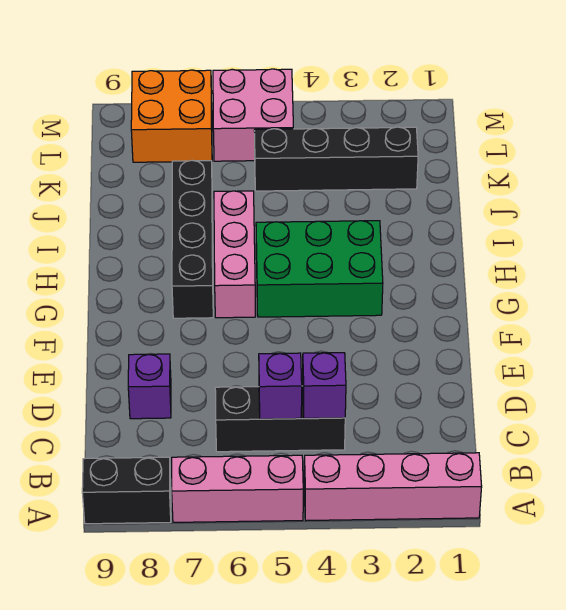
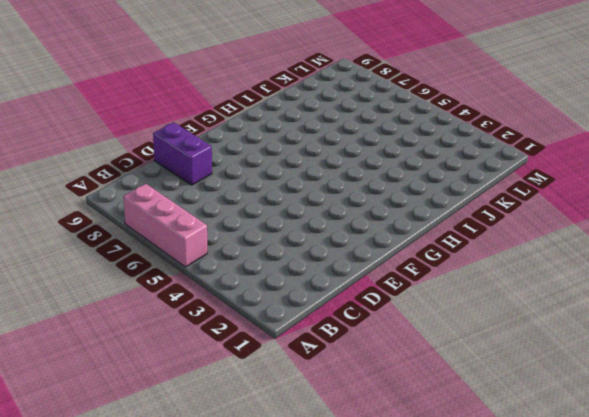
purple brick D8:D9 level 1 -> purple brick D8 level 1
none -> pink brick A1:A4 level 1
none -> black brick A8:A9 level 1
none -> black brick C4:C6 level 1

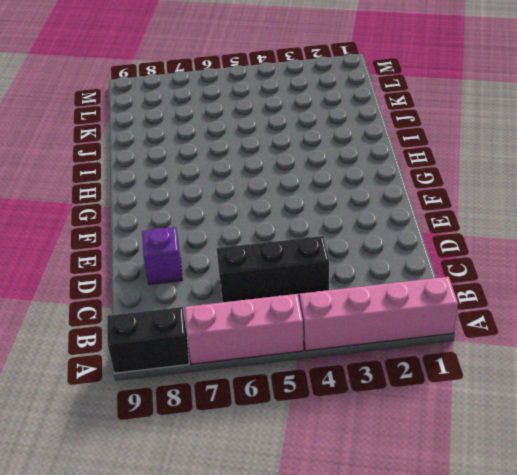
none -> green brick G3:H5 level 1
none -> pink brick G6:I6 level 1
none -> black brick G7:J7 level 1

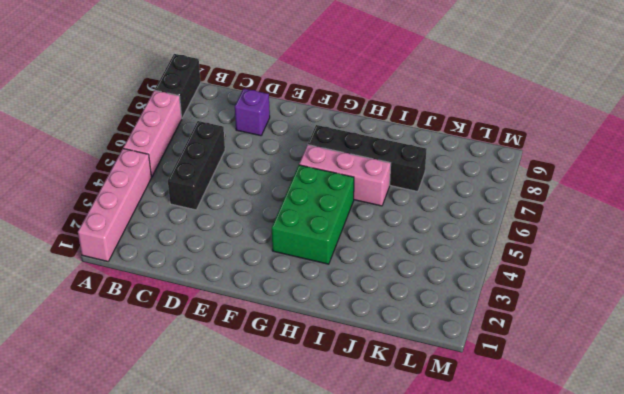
none -> black brick K2:K5 level 1
none -> pink brick L5:M6 level 1
none -> orange brick L7:M8 level 1

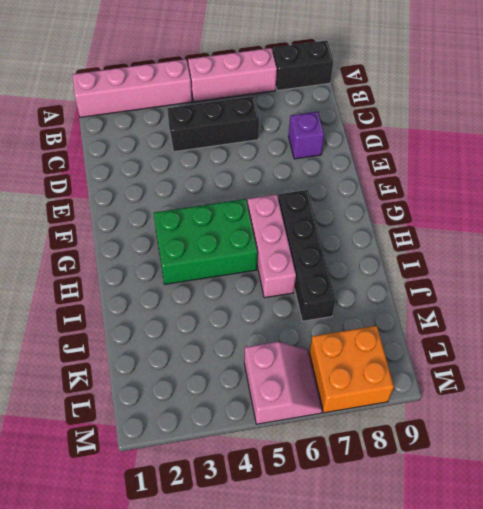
pink slope L5:M6 level 1 top 5 -> pink brick L5:M6 level 1
none -> black brick K2:K5 level 1
none -> purple brick C4 level 2
none -> purple brick C5 level 2

